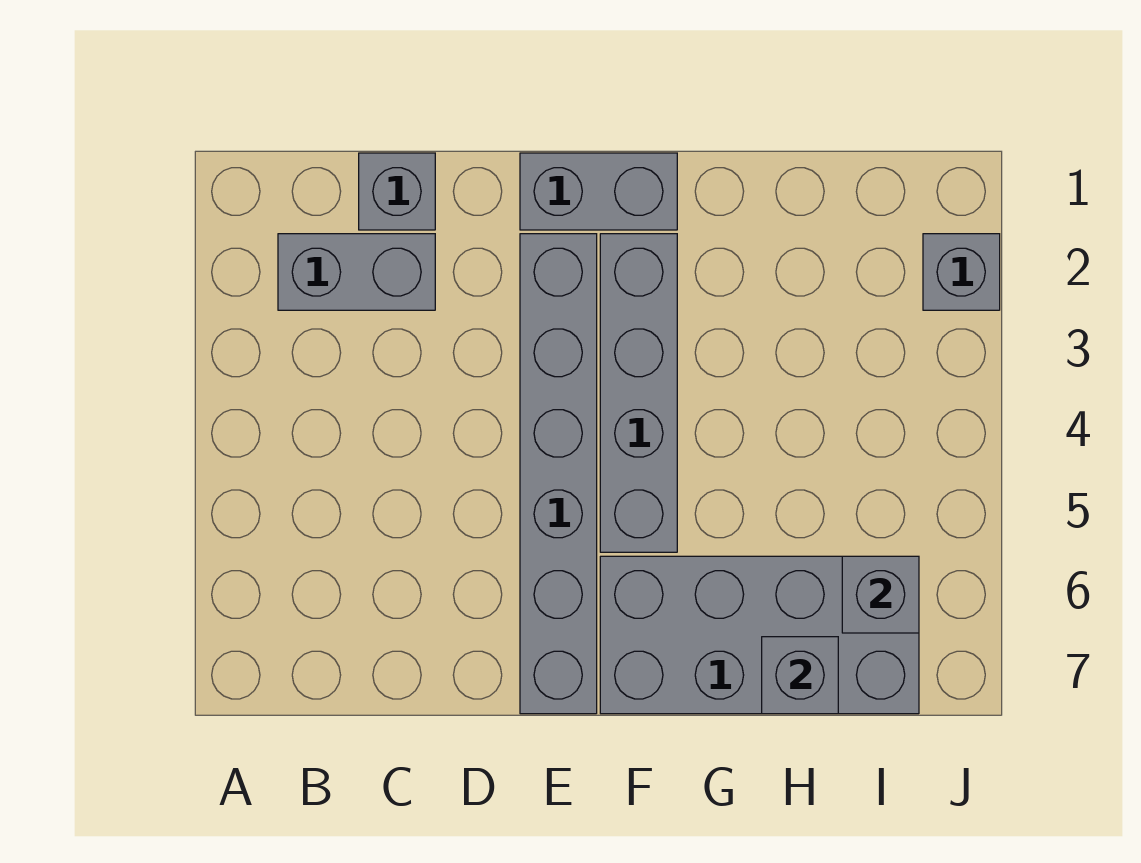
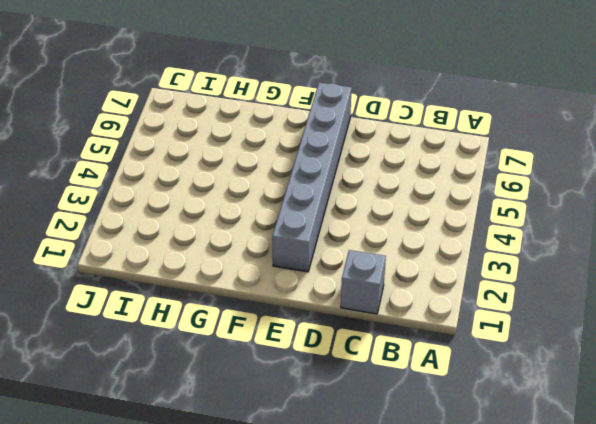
none -> grey brick B2:C2 level 1
none -> grey brick E1:F1 level 1

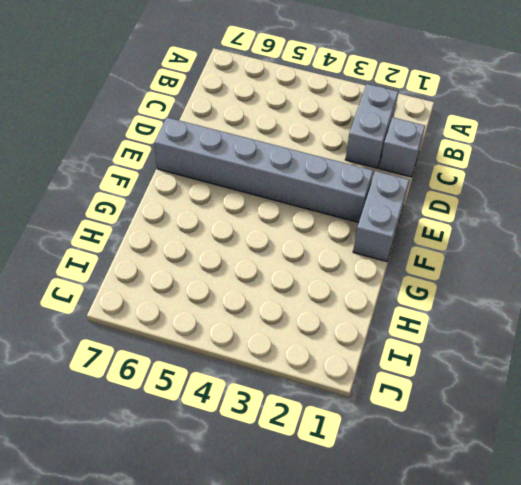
none -> grey brick F2:F5 level 1
none -> grey brick F6:I7 level 1

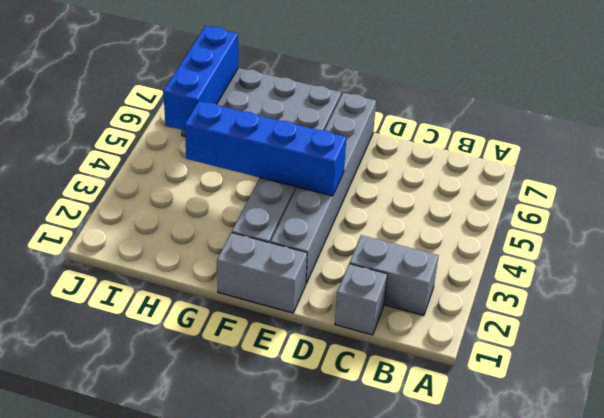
blue brick E4:H4 level 2 -> none
blue brick I5:I7 level 2 -> grey brick I6 level 2
none -> grey brick J2 level 1
none -> grey brick H7 level 2

